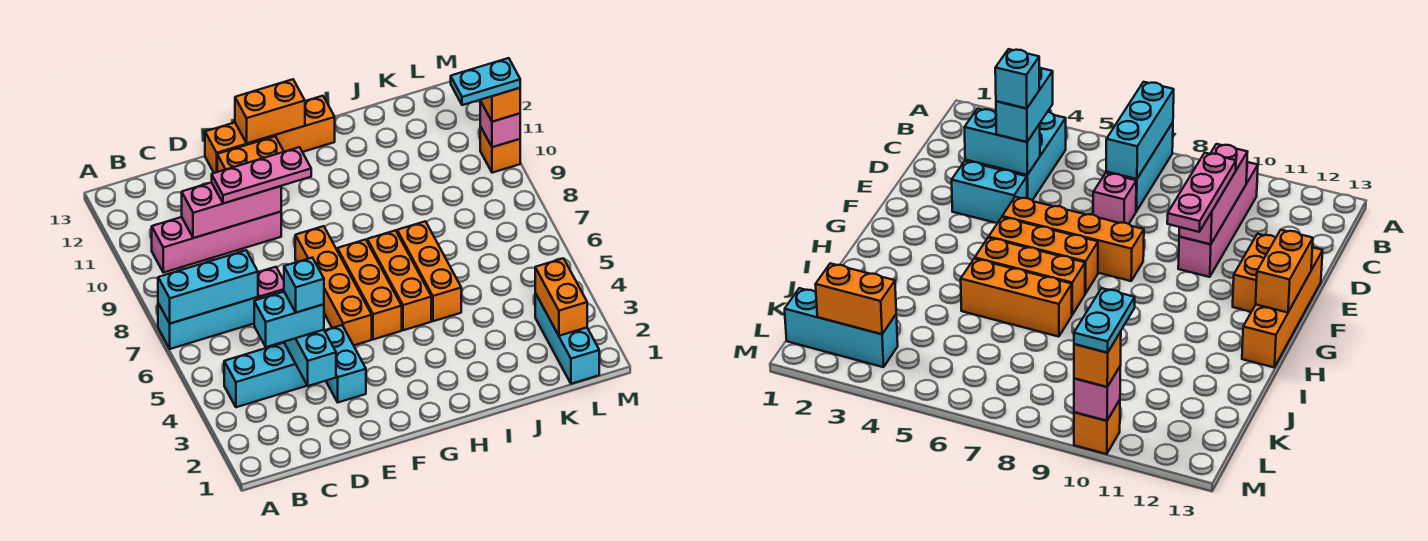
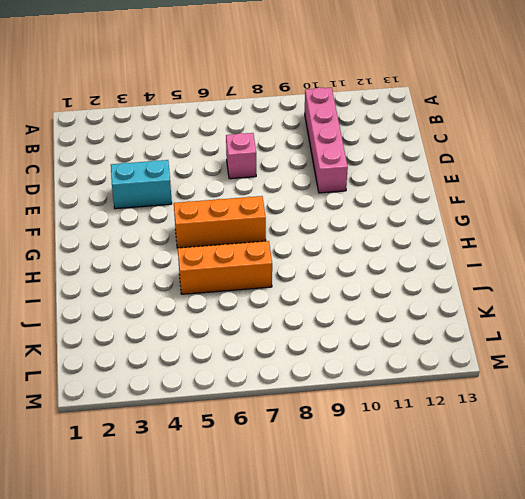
none -> cyan brick A7:C7 level 1
none -> cyan brick B4:D4 level 1
none -> orange brick E12:F12 level 1

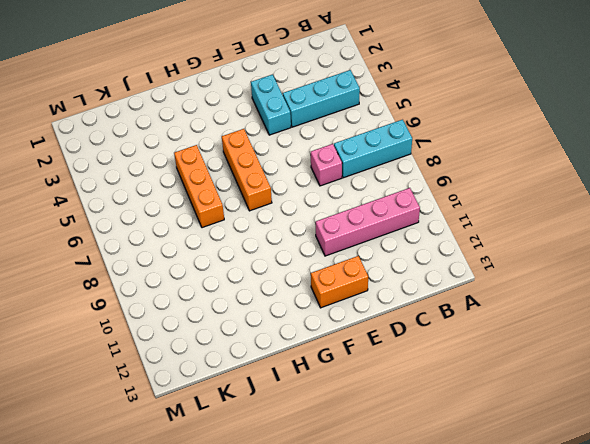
none -> orange brick E13:H13 level 1
none -> orange brick F5:F8 level 1
none -> orange brick H5:H7 level 1

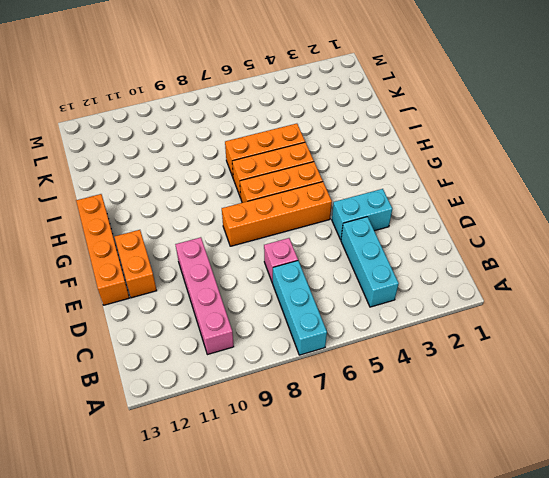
none -> cyan brick L1:L3 level 1
none -> orange brick M10 level 1
none -> cyan brick A7:C7 level 2

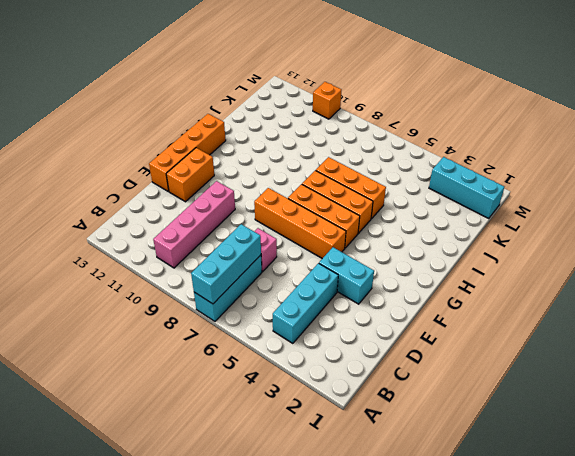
none -> pink brick C10:E10 level 2
none -> cyan brick D3:D4 level 2
none -> orange brick F13:G13 level 2

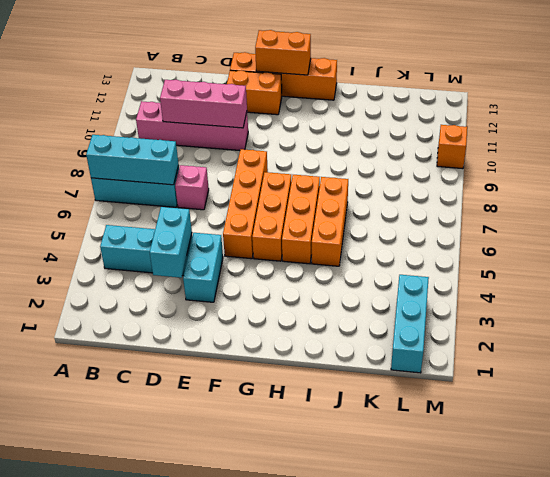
none -> orange brick L2:L3 level 2
none -> pink brick M10 level 2
none -> cyan brick C4:D4 level 3

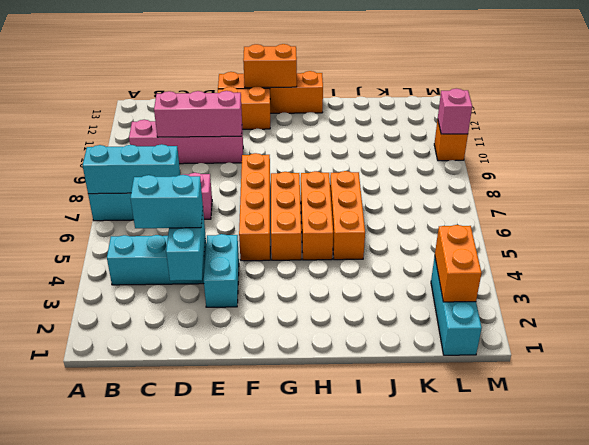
none -> pink plate D10:F10 level 3
none -> orange brick M10 level 3
none -> cyan brick D4 level 4

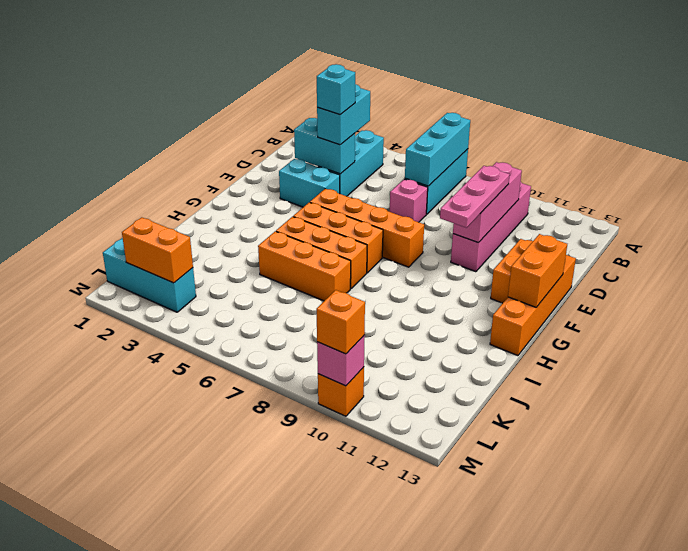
none -> cyan plate L10:M10 level 4

